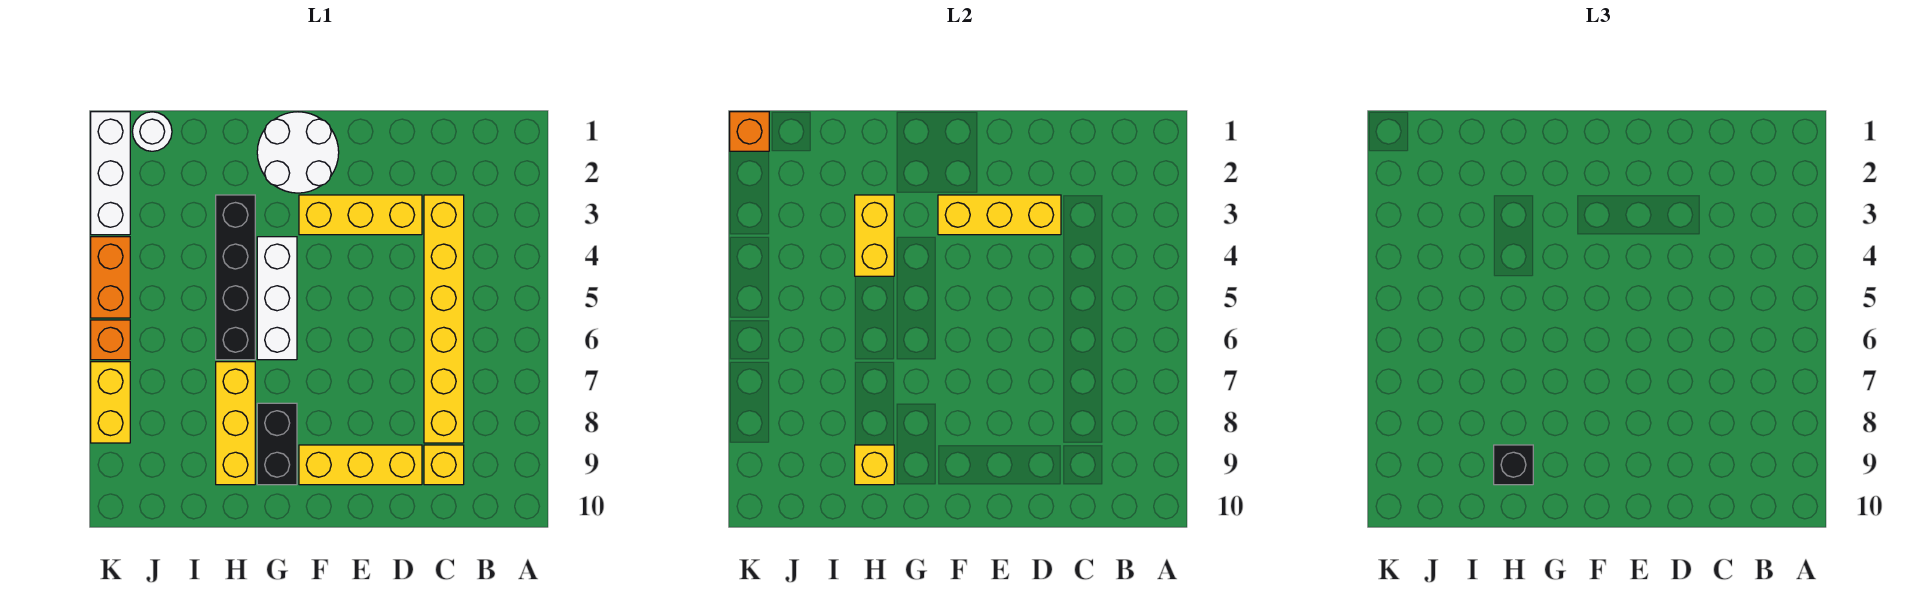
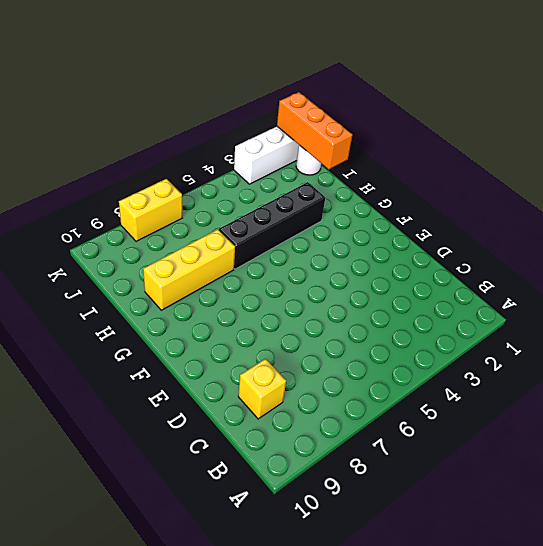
orange brick I1:K1 level 2 -> orange brick K1 level 2
none -> yellow brick C3:C8 level 1
none -> yellow brick D3:F3 level 1
none -> yellow brick D9:F9 level 1

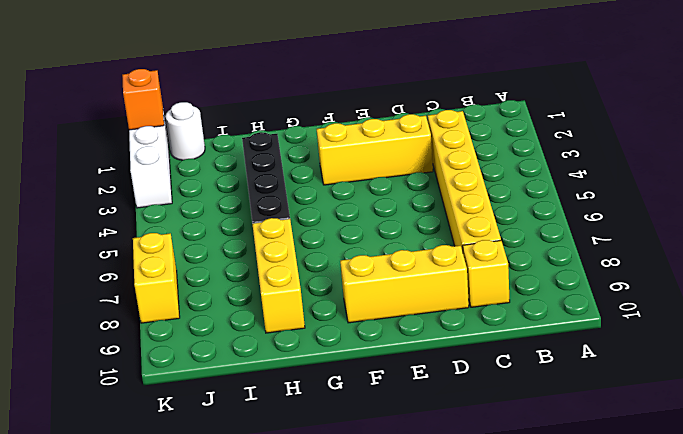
none -> white round brick F1:G2 level 1
none -> white brick G4:G6 level 1
none -> black brick G8:G9 level 1

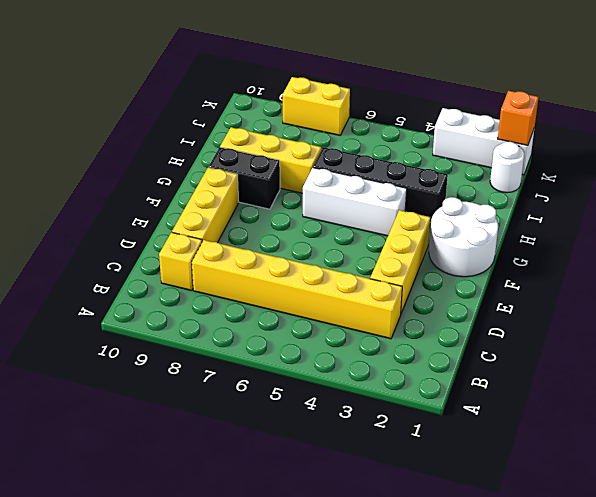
none -> orange brick K4:K5 level 1
none -> orange brick K6 level 1
none -> yellow brick D3:F3 level 2

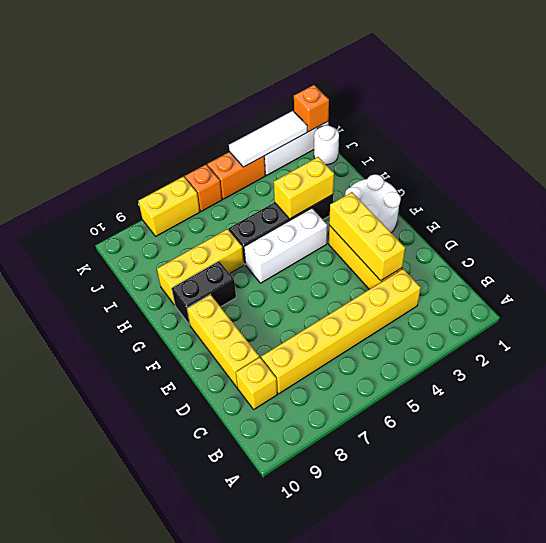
white tile K2:K4 level 2 -> none
none -> yellow brick H9 level 2
none -> black brick H9 level 3

